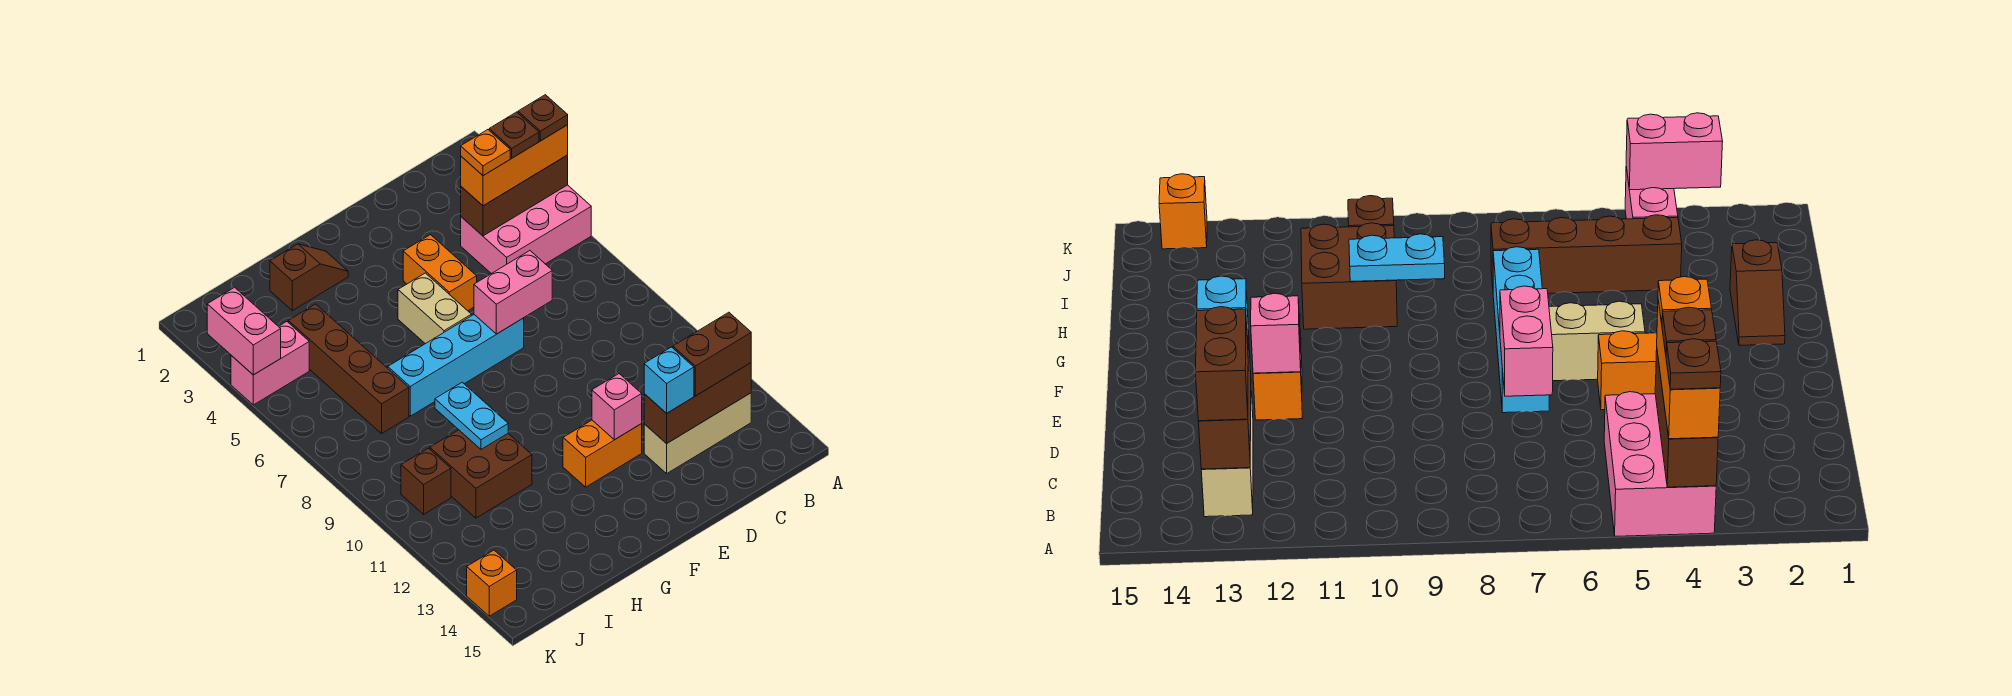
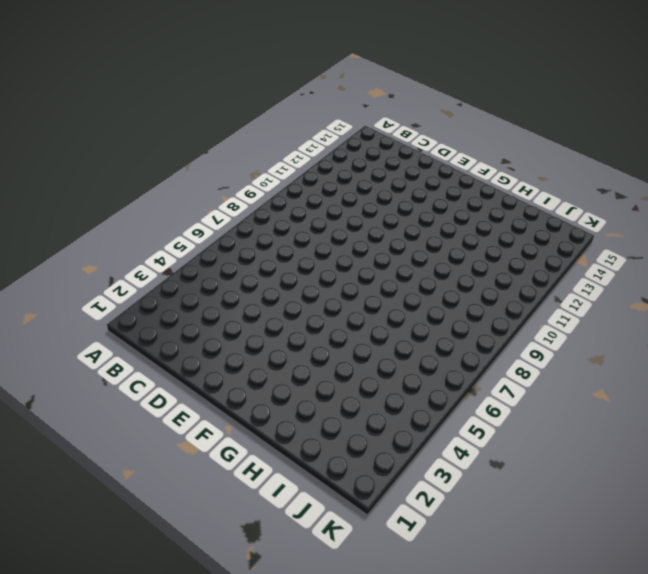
none -> pink brick A4:C5 level 1
none -> tan brick B13:D13 level 1
none -> orange brick E4:E5 level 1

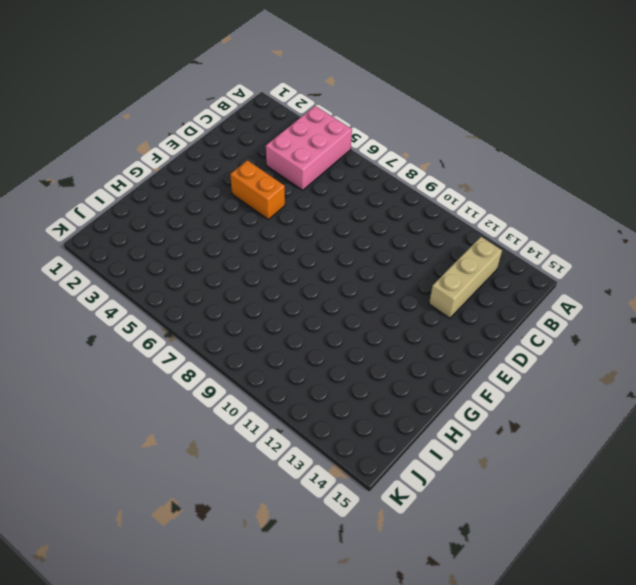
none -> cyan brick E7:H7 level 1
none -> orange brick E12:F12 level 1
none -> tan brick F5:F6 level 1

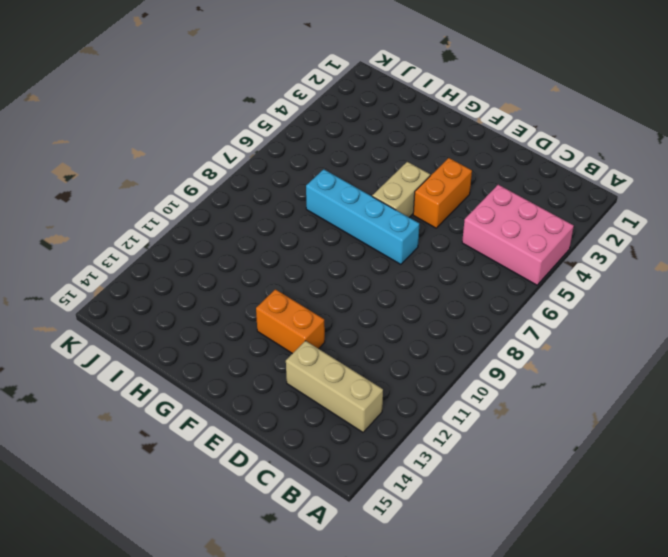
none -> brown slope G2:H2 level 1 top H
none -> brown brick H10:I11 level 1
none -> brown brick I4:I7 level 1

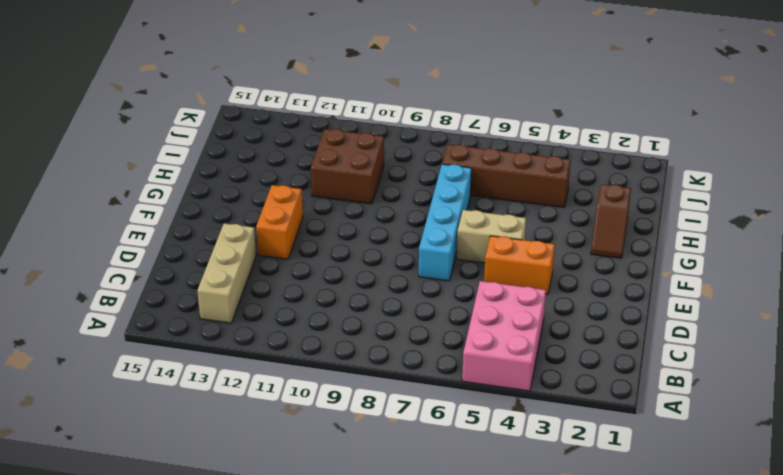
none -> pink brick J4:K4 level 1
none -> brown brick J10 level 1
none -> orange brick K14 level 1

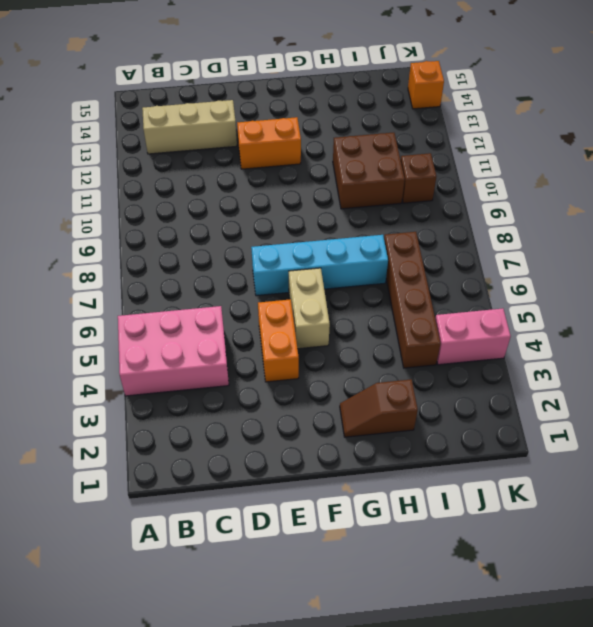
none -> brown brick A4:C4 level 2
none -> brown brick B13:D13 level 2
none -> pink brick D7:E7 level 2

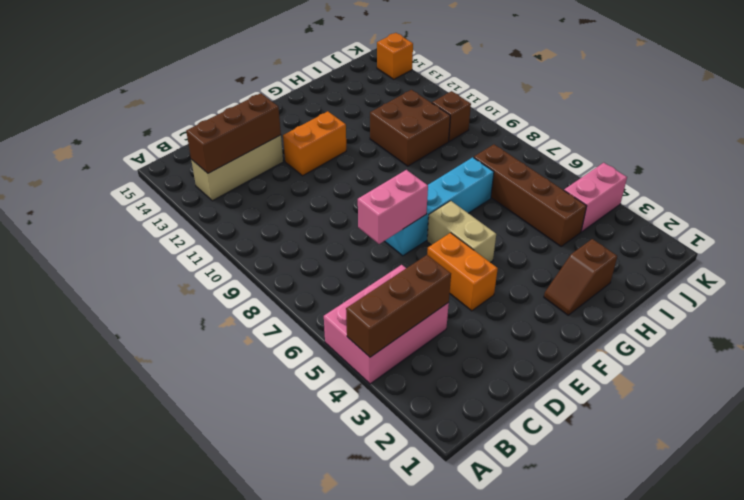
none -> pink brick E12 level 2
none -> cyan plate H9:H10 level 2
none -> pink brick K3:K4 level 2

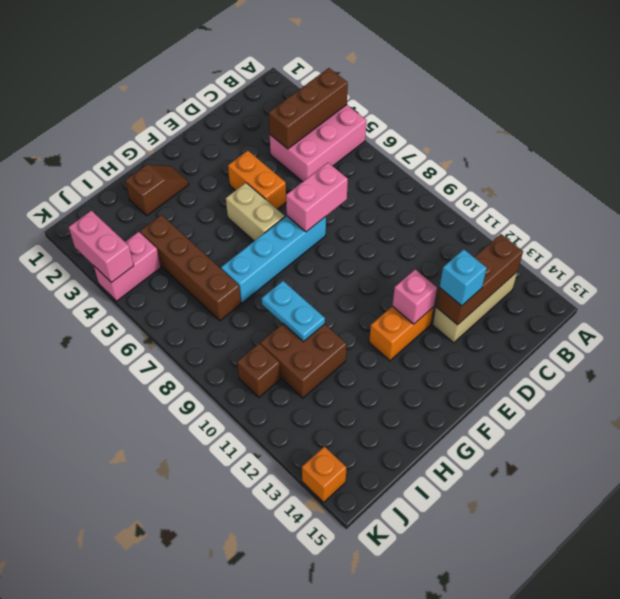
none -> orange brick A4:C4 level 3
none -> brown brick B13:C13 level 3
none -> brown plate A4 level 4

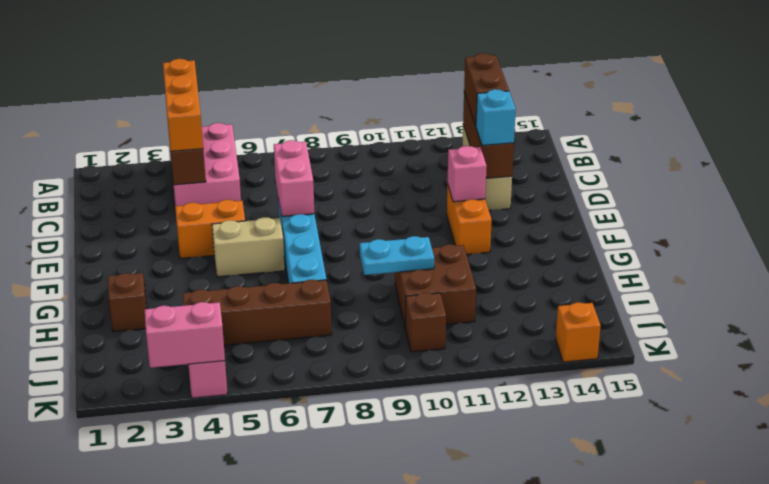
none -> brown plate A4 level 4
none -> brown plate B4 level 4
none -> orange plate C4 level 4

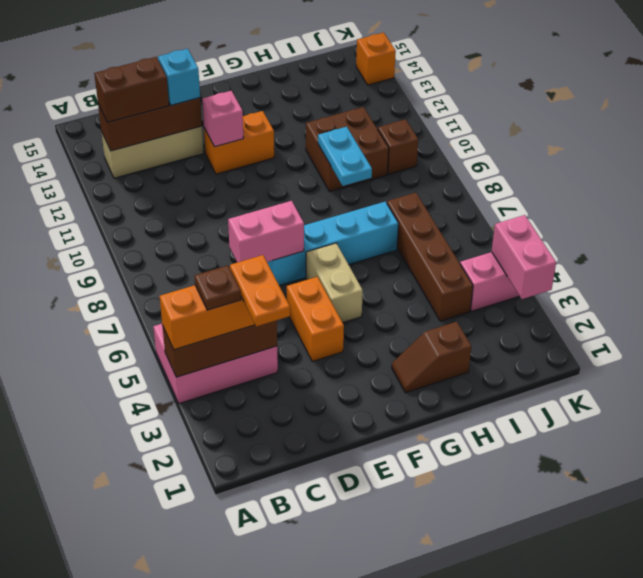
orange plate C3:C4 level 4 -> orange plate C4 level 4
none -> brown plate A4 level 4

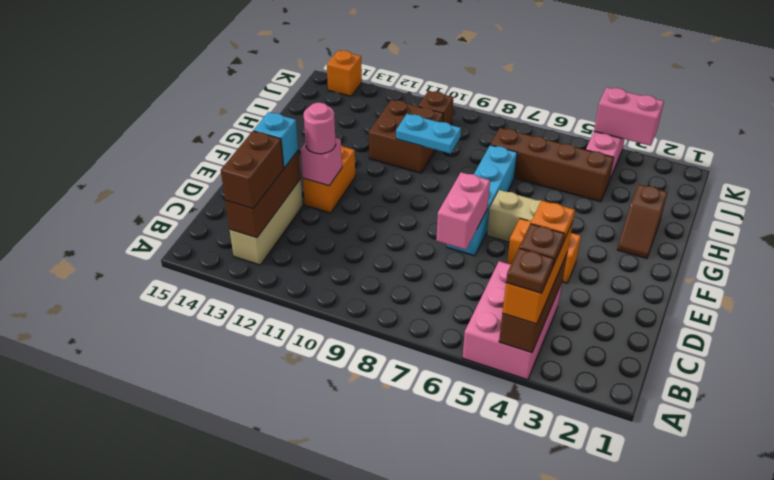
pink round brick E12 level 3 -> none

